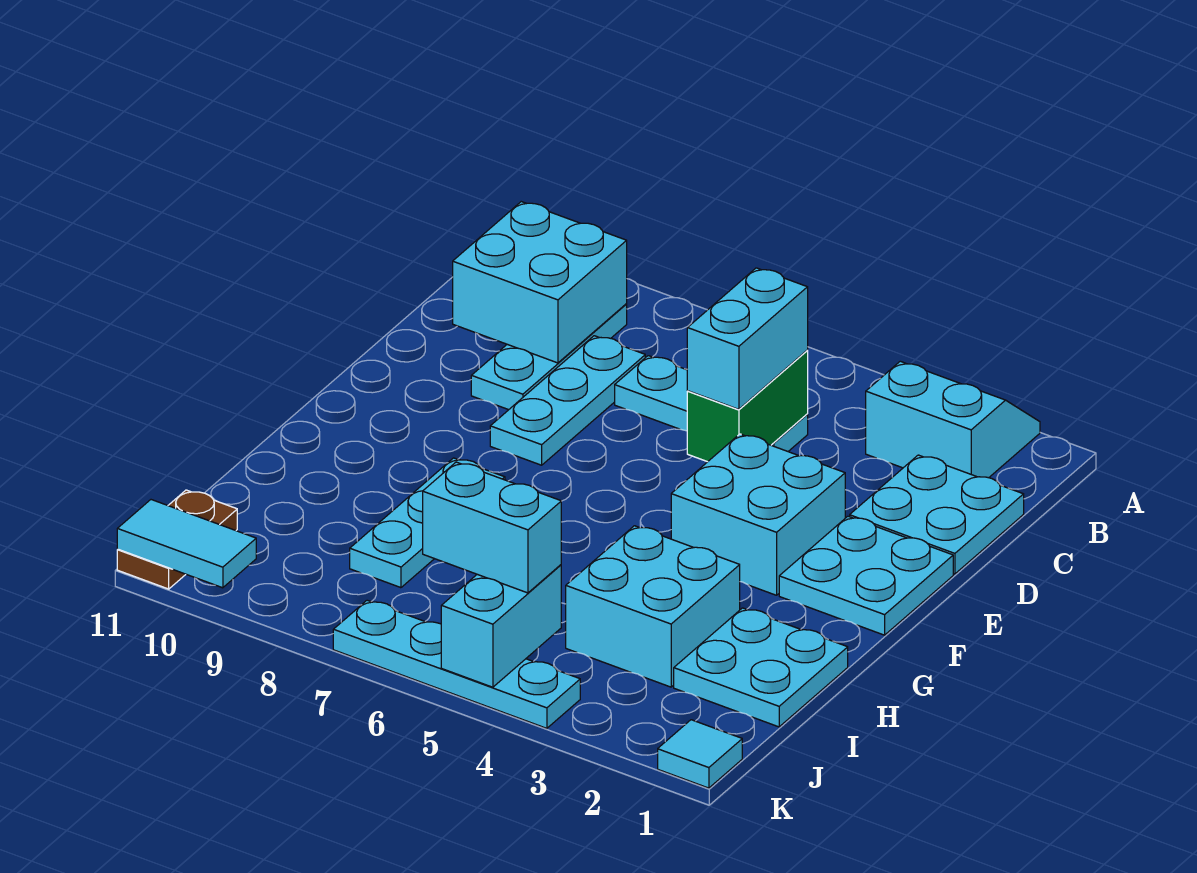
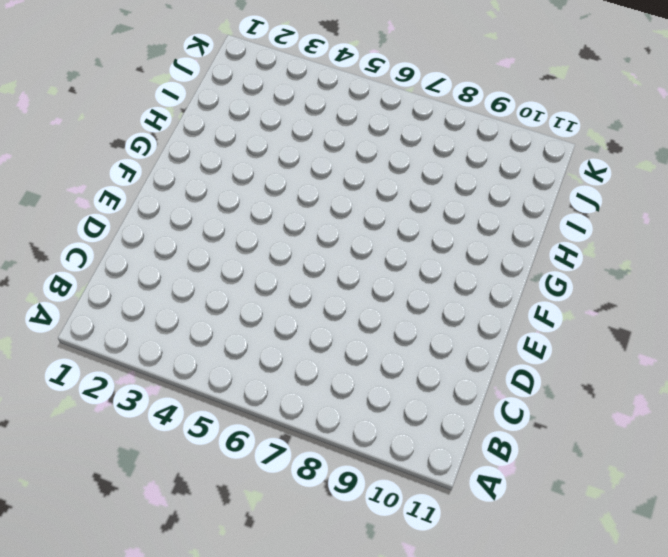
none -> cyan slope A2:B3 level 1 top B
none -> cyan plate B9:D9 level 1
none -> cyan plate C1:D2 level 1

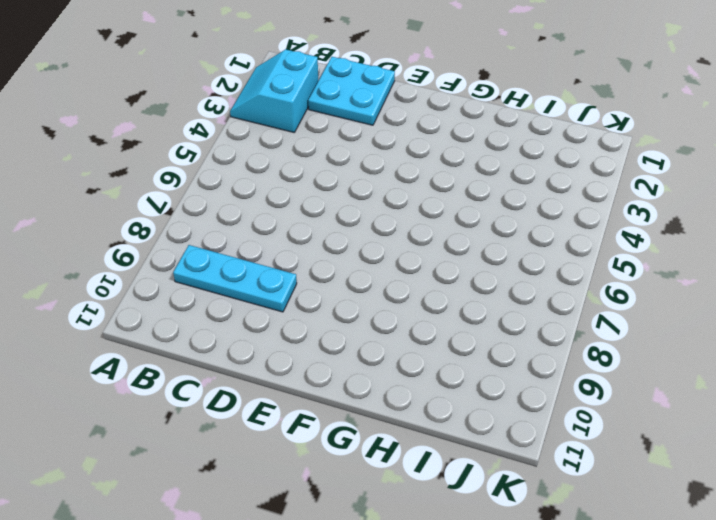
none -> cyan plate C5:C7 level 1
none -> cyan plate C8:E8 level 1
none -> cyan plate E1:F2 level 1

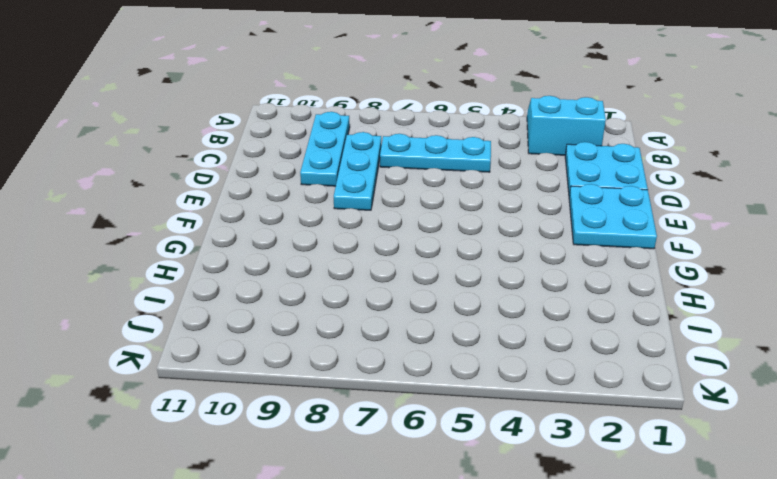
none -> cyan brick E3:F4 level 1
none -> cyan plate G8:I8 level 1
none -> cyan plate H1:I2 level 1

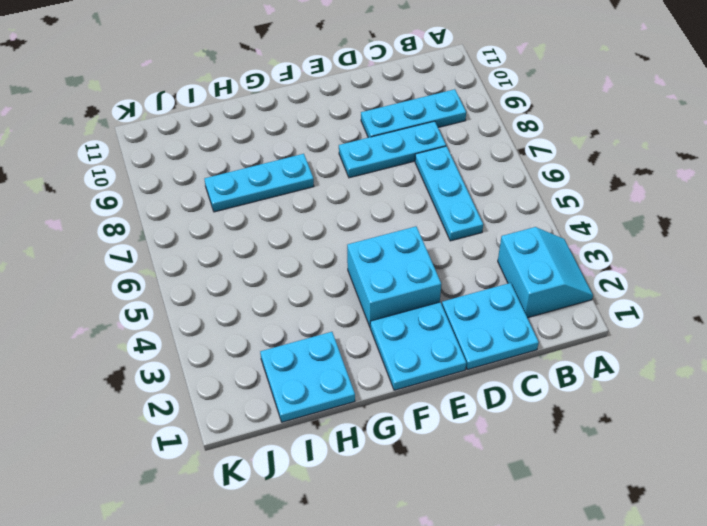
none -> cyan brick H3:I4 level 1
none -> brown plate J11:K11 level 1
none -> cyan tile K1 level 1

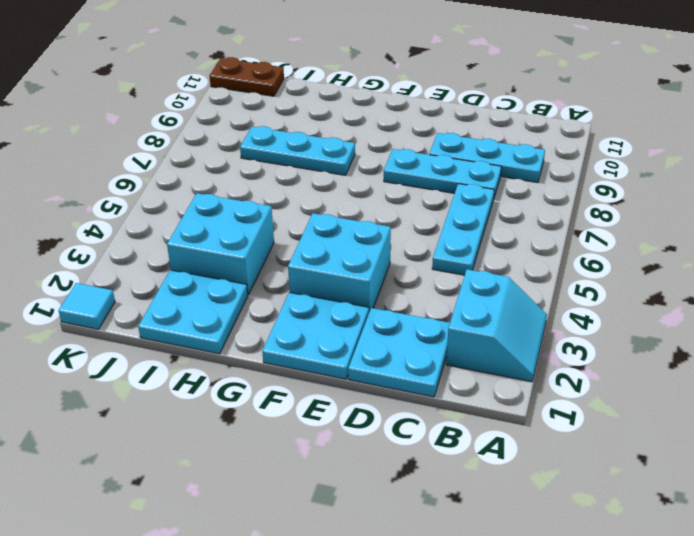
none -> cyan plate K4:K7 level 1
none -> cyan brick B9:C10 level 2
none -> green brick C5:D5 level 2

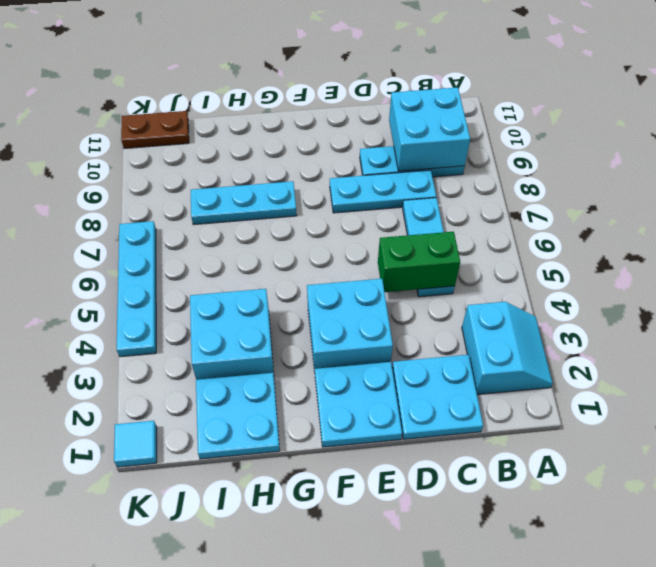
none -> cyan brick J5:K5 level 2
none -> cyan tile K10:K11 level 2
none -> cyan brick C5:D5 level 3

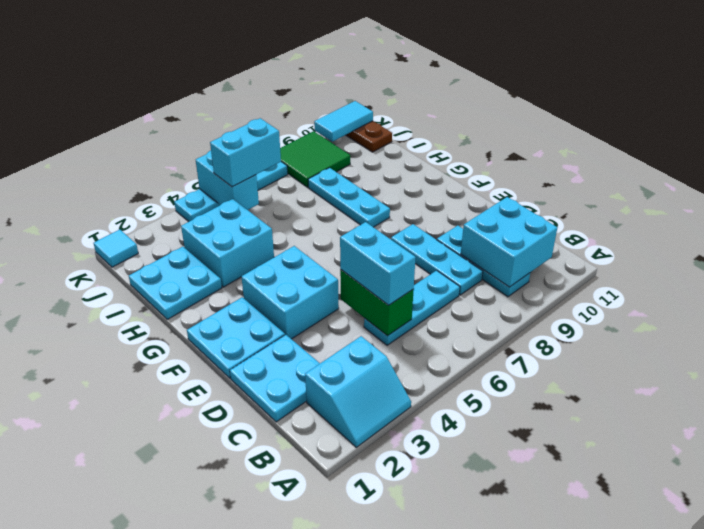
green tile J8:K9 level 1 -> none

